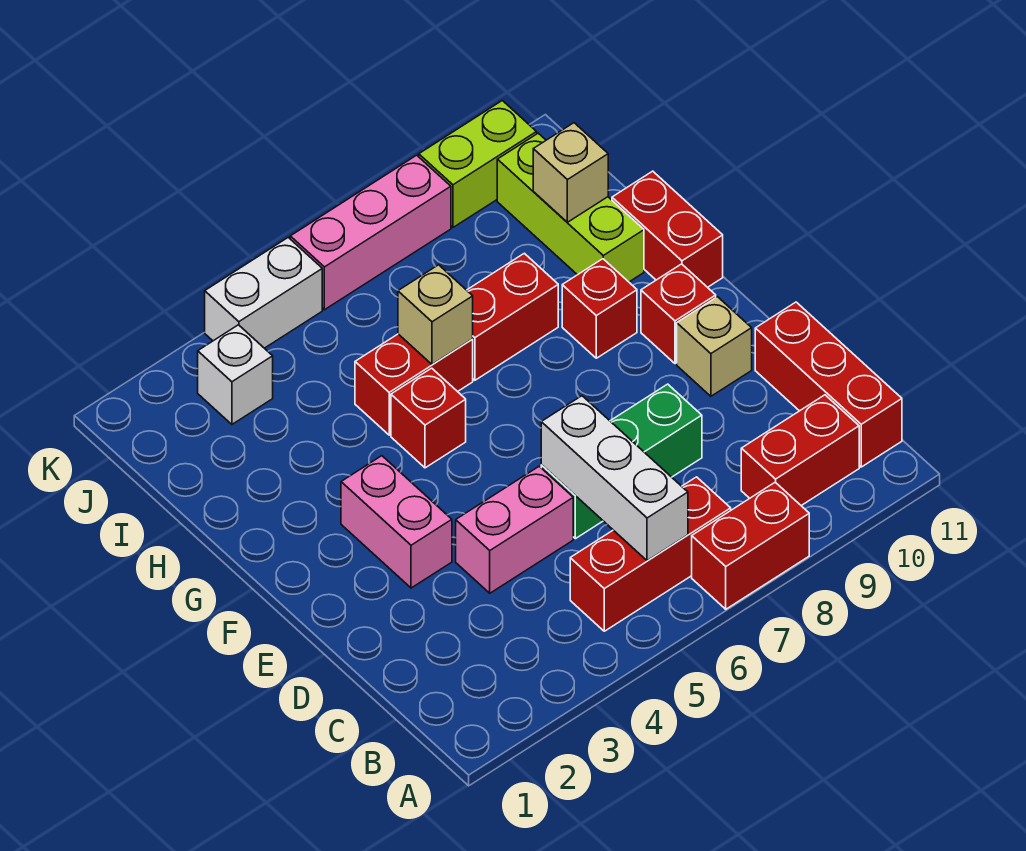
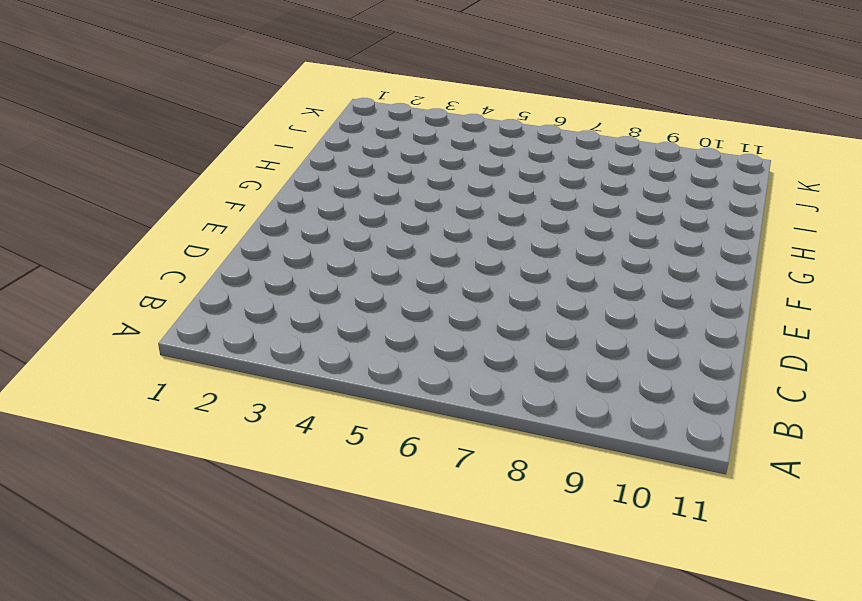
none -> red brick A7:A8 level 1
none -> red brick B5:B7 level 1
none -> red brick B9:B10 level 1

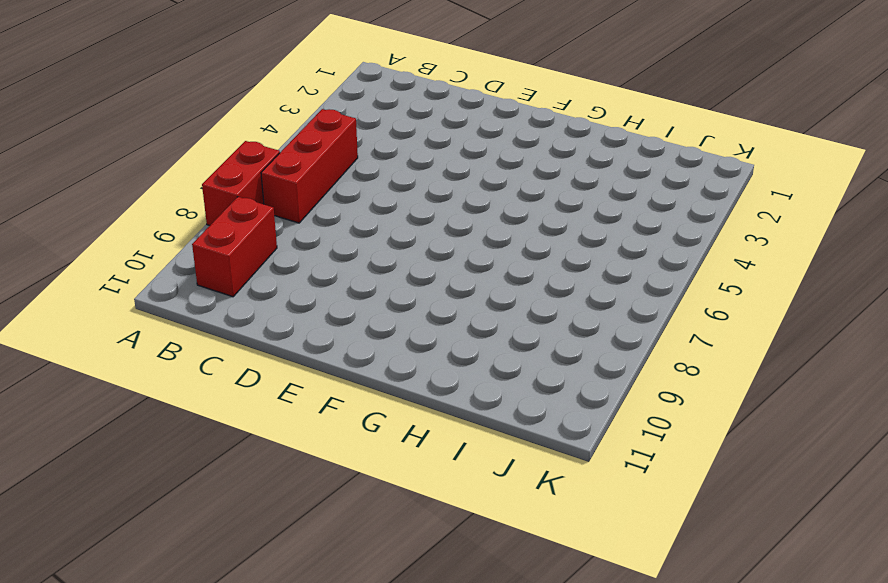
none -> red brick B11:D11 level 1
none -> pink brick D4:D5 level 1
none -> green brick D6:D8 level 1

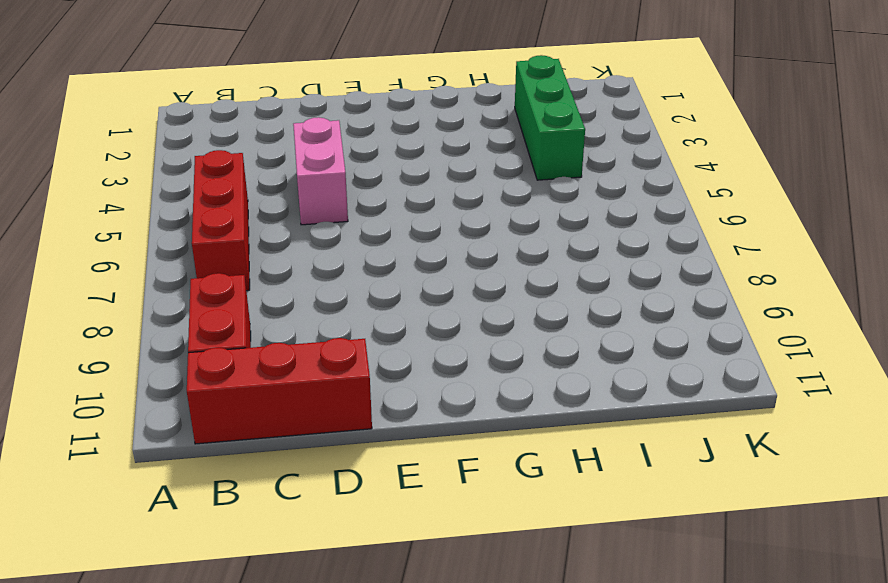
green brick I2:I4 level 1 -> green brick D6:D8 level 1
none -> red brick A7:A8 level 1
none -> pink brick E3:F3 level 1
none -> tan brick E10 level 1

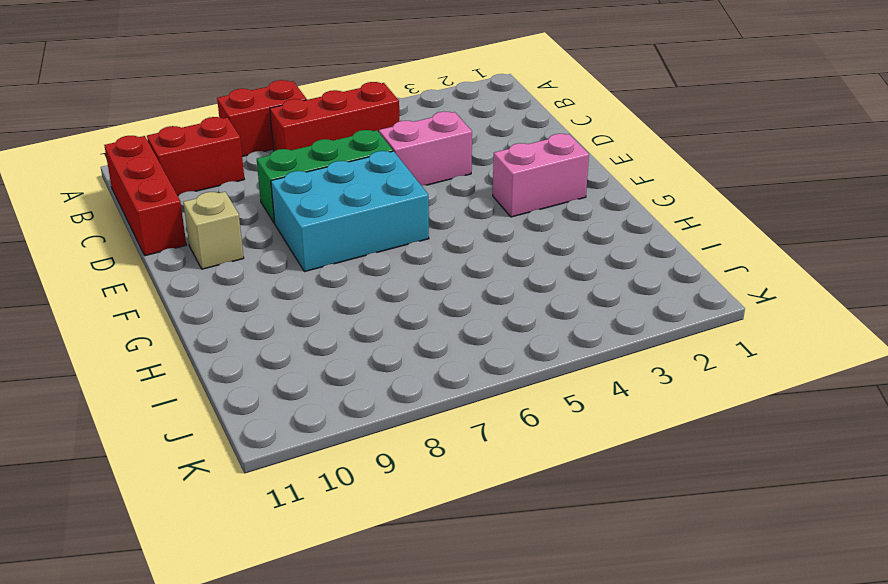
cyan brick E6:F8 level 1 -> none
pink brick F2:F3 level 1 -> pink brick E3:F3 level 1
none -> red brick F10 level 1
none -> red brick G5 level 1
none -> red brick G9 level 1

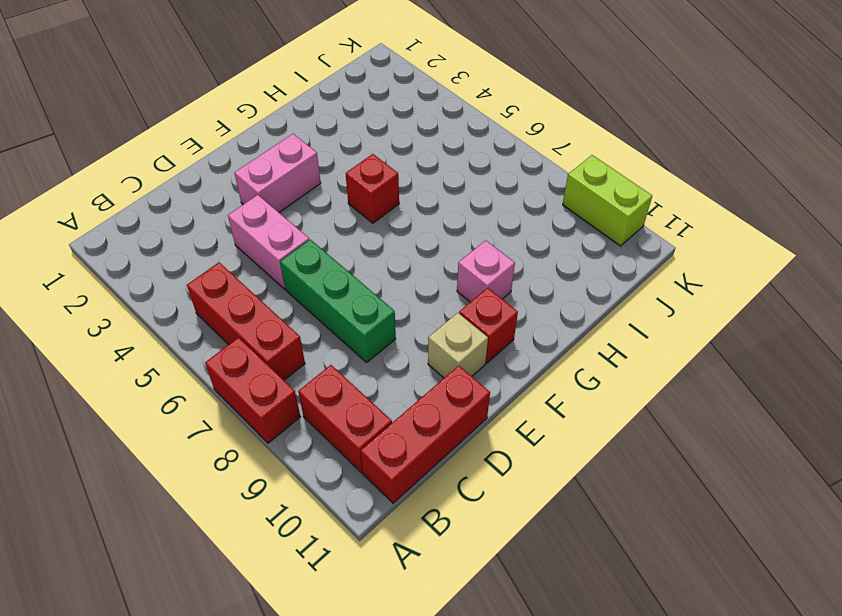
pink brick G9 level 1 -> red brick G9 level 1
none -> red brick G11:H11 level 1
none -> red brick H5:H6 level 1
none -> red brick H7:H8 level 1

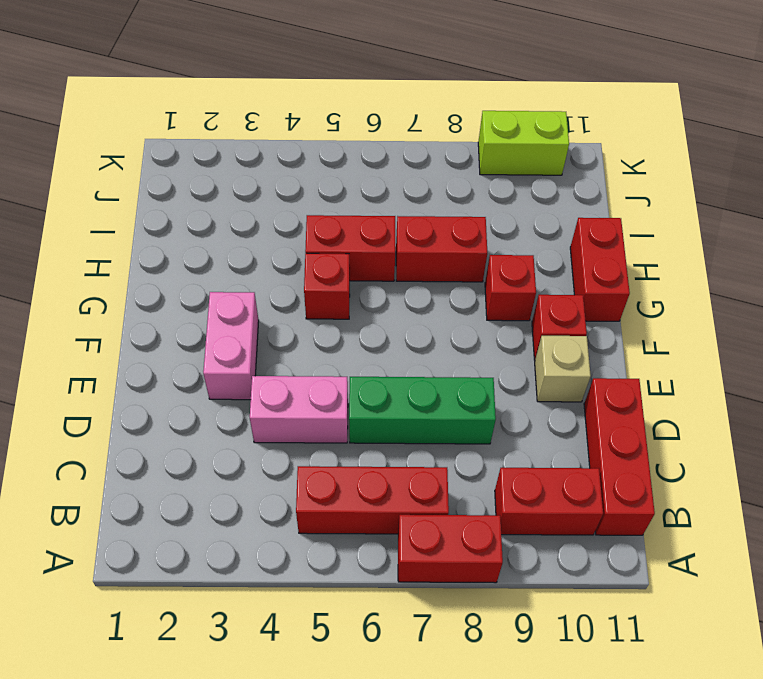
none -> lime brick H10:J10 level 1
none -> white brick J3 level 1
none -> white brick K4:K5 level 1

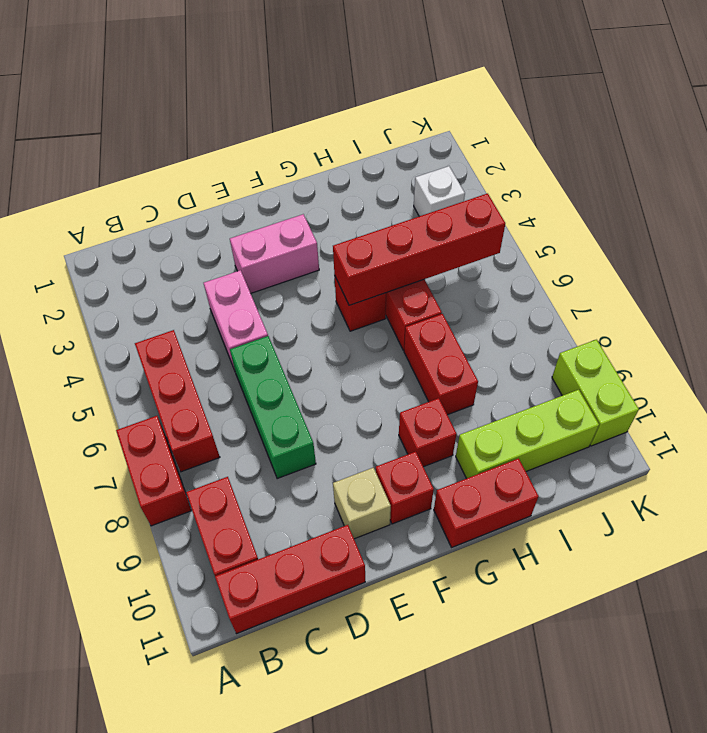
red brick G5:J5 level 2 -> none
none -> white brick K4:K5 level 1
none -> pink brick K6:K8 level 1
none -> white brick B6:D6 level 2

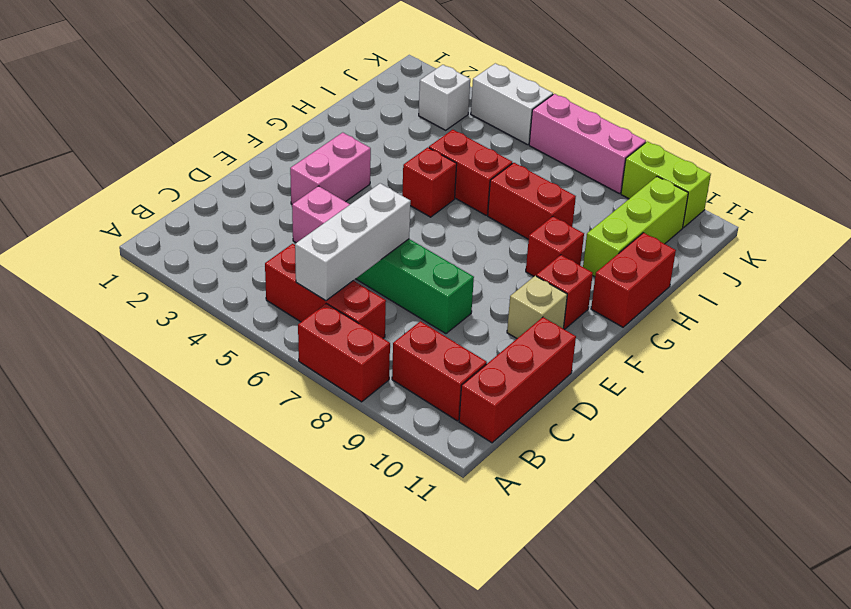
none -> tan brick H6 level 2
none -> tan brick I10 level 2

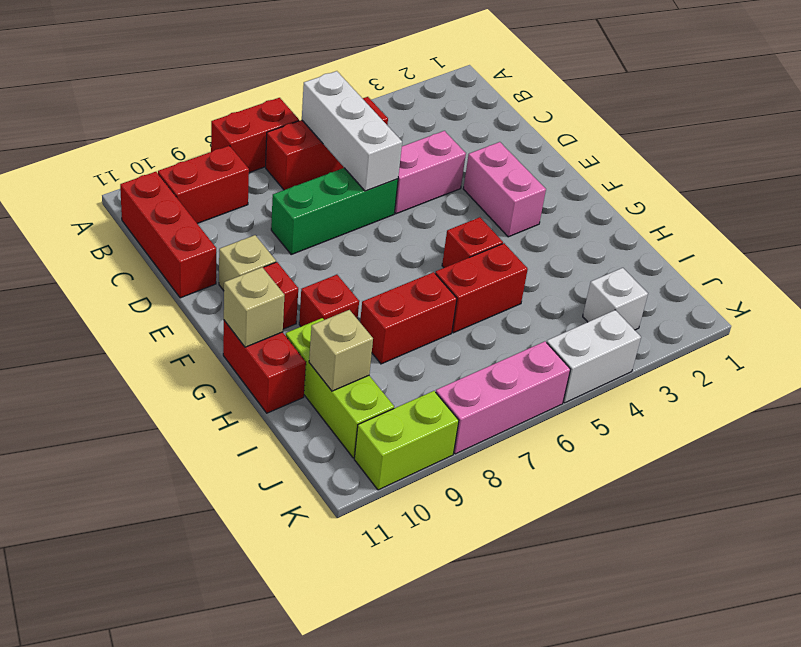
tan brick G11 level 2 -> tan brick H6 level 2

